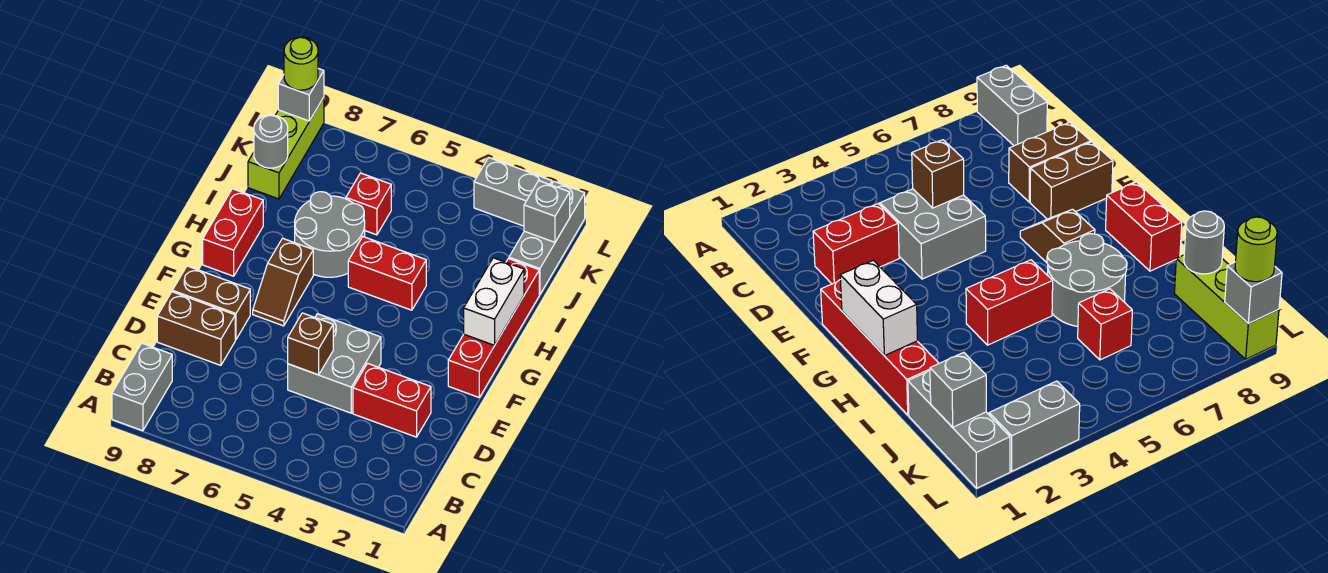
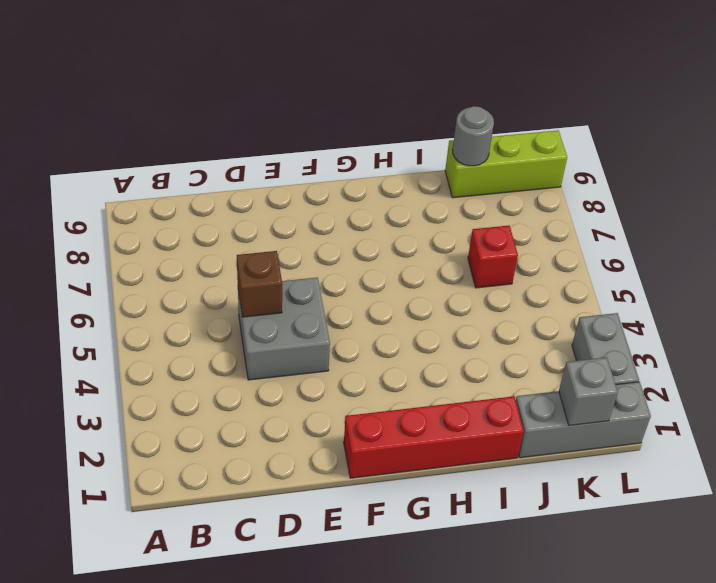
none -> grey brick A9:B9 level 1
none -> red brick D2:D3 level 1
none -> brown brick D8:D9 level 1

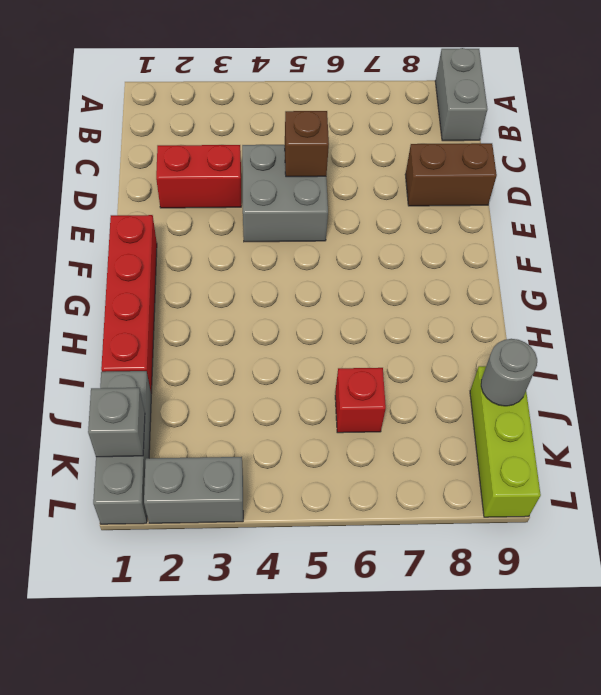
none -> brown brick E8:E9 level 1
none -> brown slope F7:G7 level 1 top G
none -> red brick G9:H9 level 1

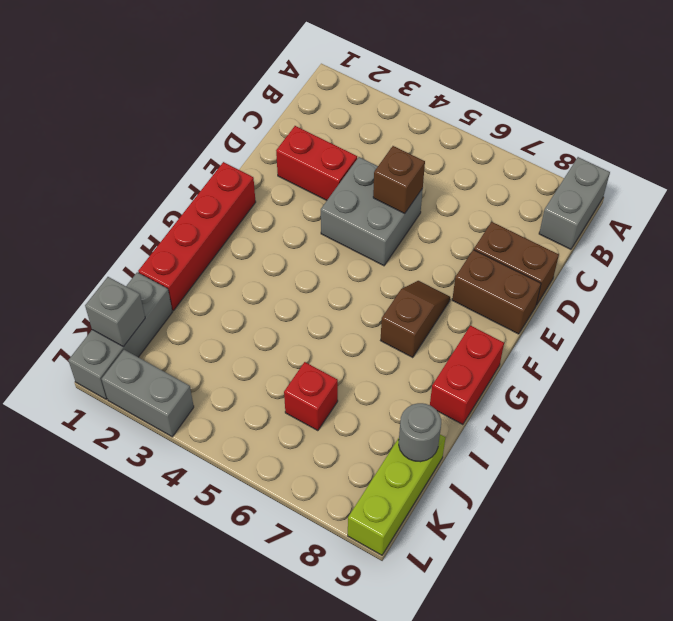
none -> red brick H4:H5 level 1
none -> grey round brick H6:I7 level 1
none -> white brick G1:H1 level 2

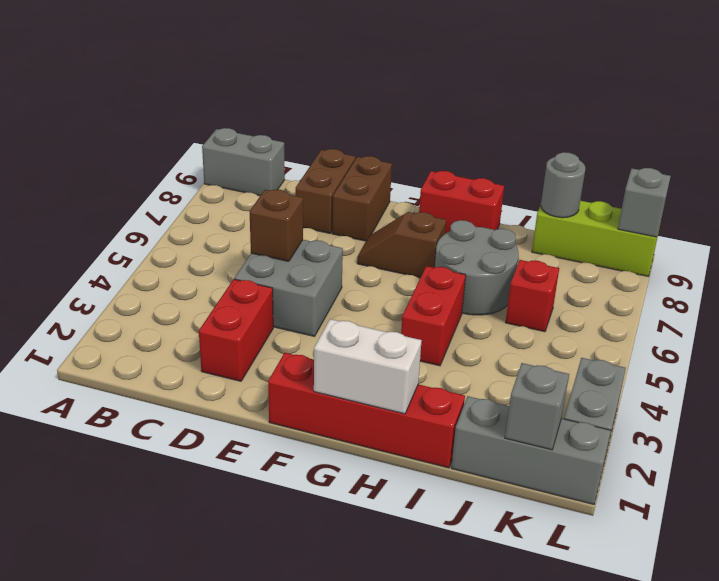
none -> lime round brick L9 level 3

